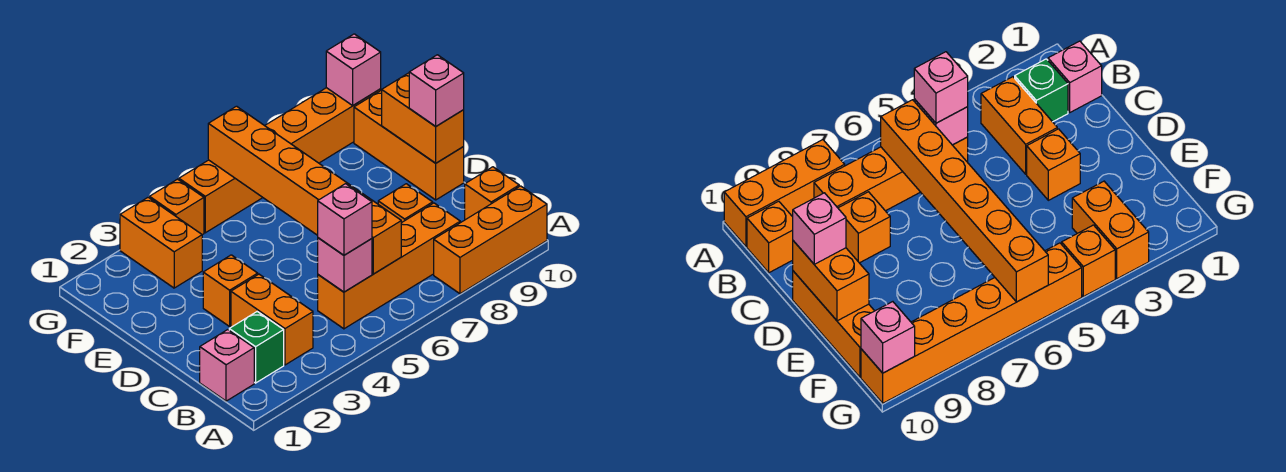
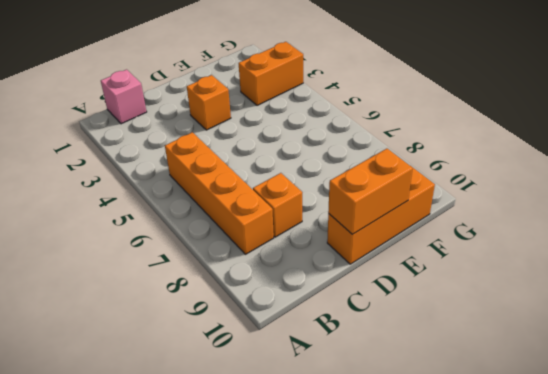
none -> orange brick A8:A10 level 1
none -> green brick B2 level 1
none -> orange brick B3:C3 level 1

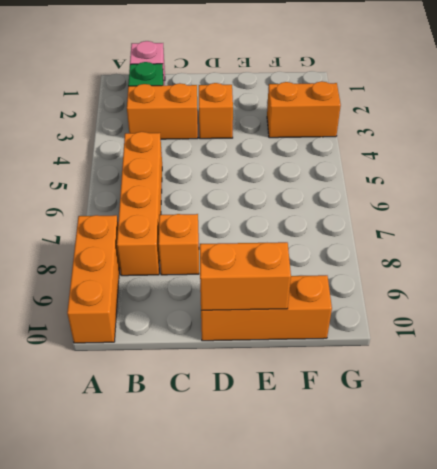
none -> orange brick B10 level 1
none -> orange brick G4 level 1
none -> orange brick G5:G10 level 1

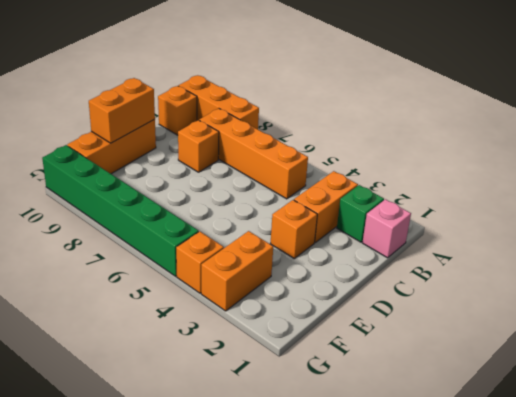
green brick G5:G10 level 1 -> orange brick G5:G10 level 1
none -> pink brick B5 level 2
none -> orange brick B6:G6 level 2
none -> pink brick G10 level 2

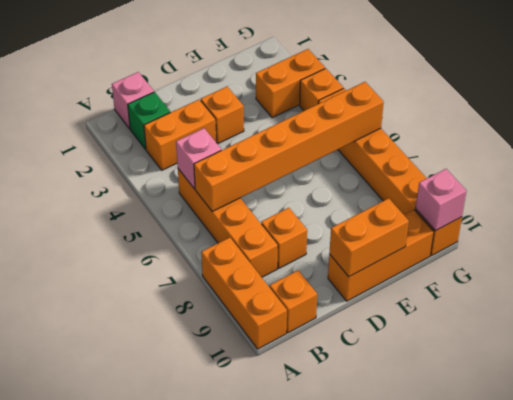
none -> pink brick B5 level 3
none -> pink brick D10 level 3

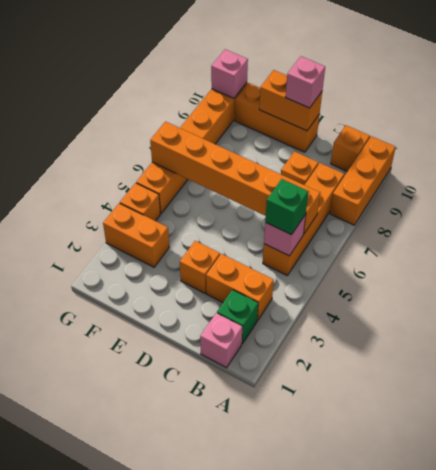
green brick B5 level 3 -> pink brick B5 level 3

